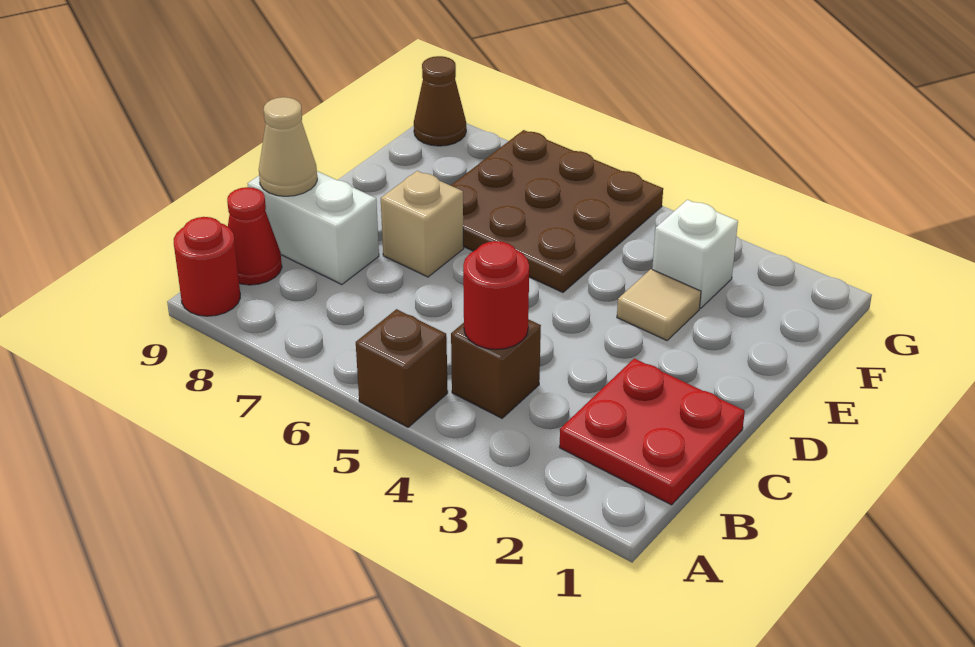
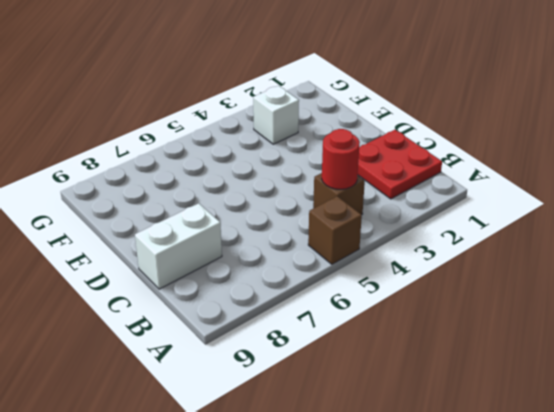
none -> red round brick A9 level 1
none -> red cone B9 level 1
none -> tan brick D7 level 1

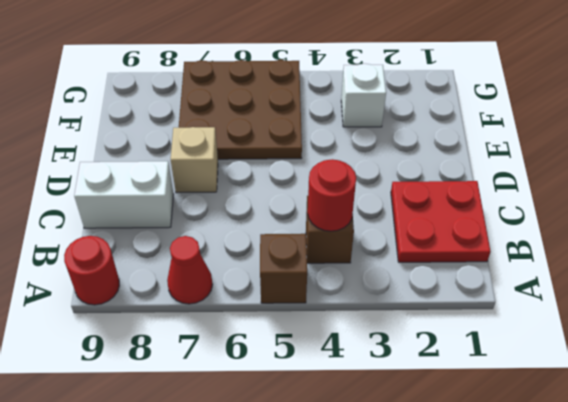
red cone A7 level 1 -> red cone B9 level 1
none -> tan tile E3 level 1
none -> brown cone G9 level 1
none -> tan cone C9 level 2

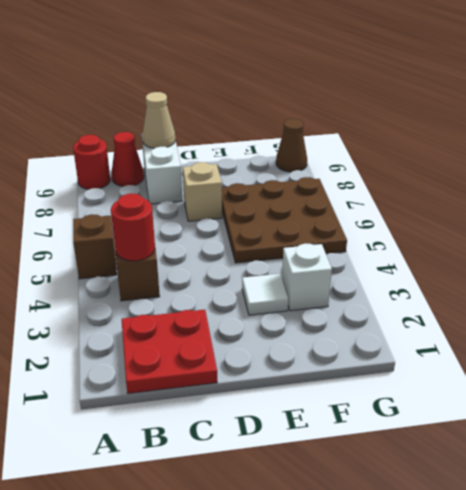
white tile E3 level 1 -> tan tile E3 level 1

